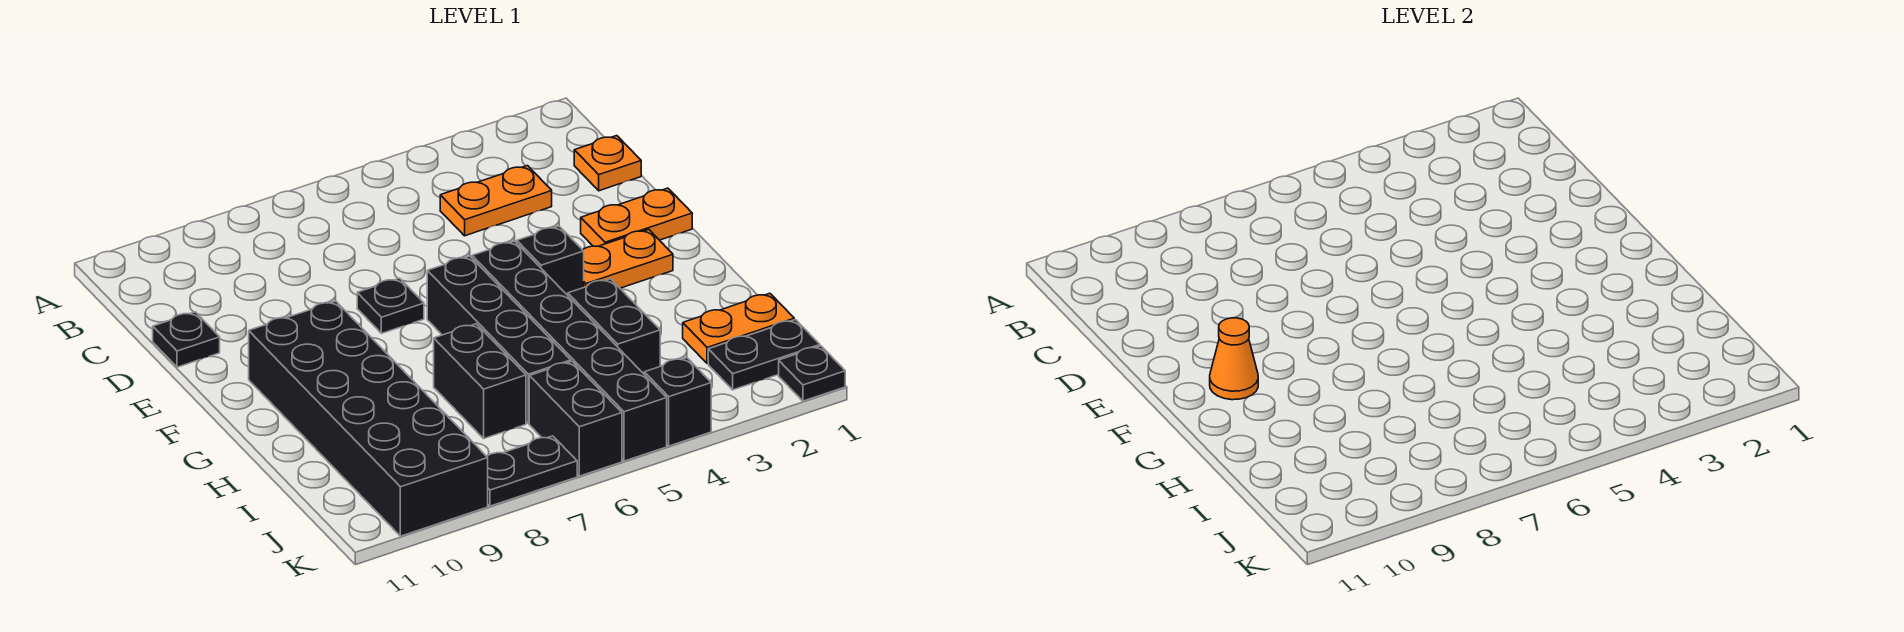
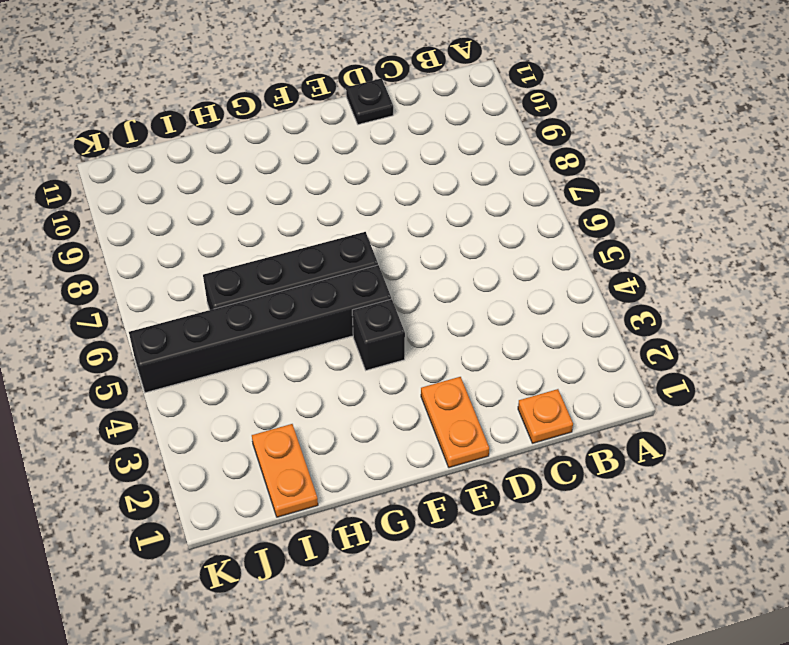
none -> orange plate C3:C4 level 1
none -> black plate E7 level 1
none -> orange plate F2:F3 level 1

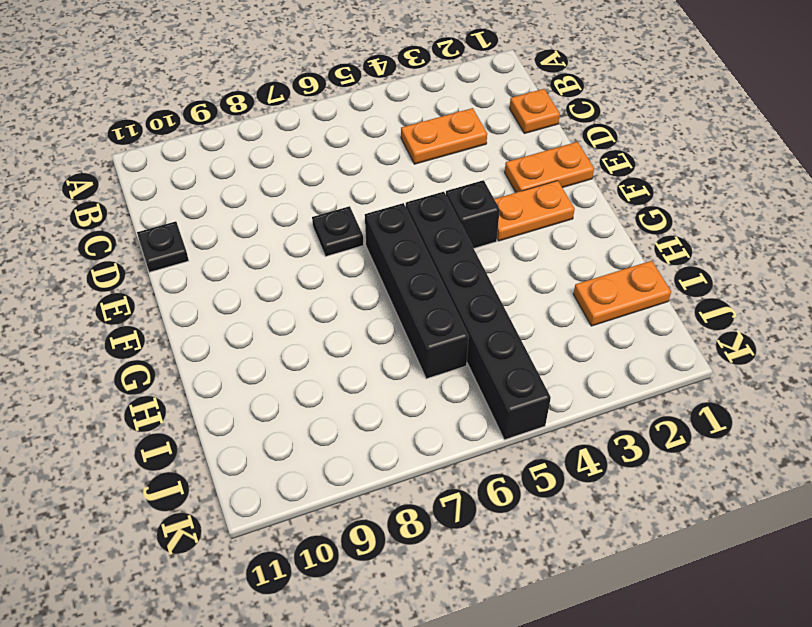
none -> black brick F9:K10 level 1
none -> black brick H4:I4 level 1
none -> black brick H7:I7 level 1

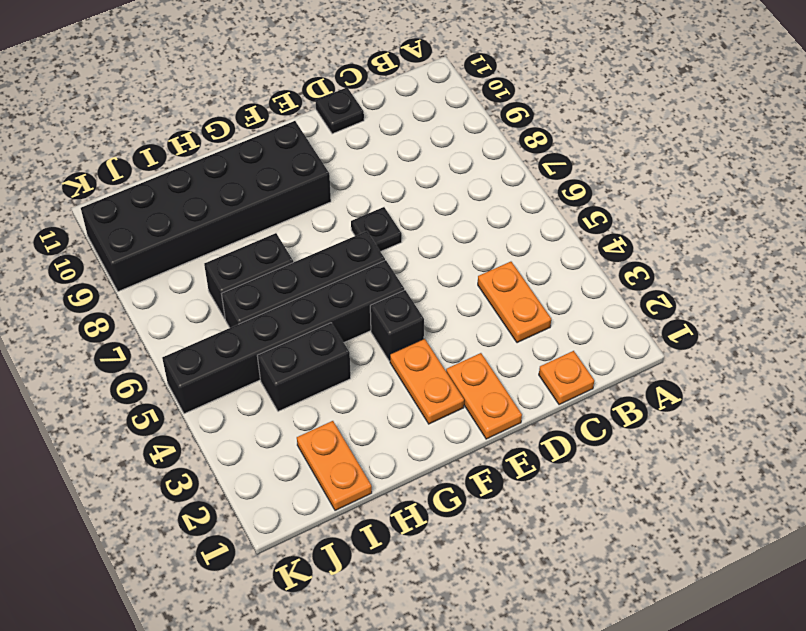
none -> black plate J1:J2 level 1
none -> black brick J6:K6 level 1
none -> black plate K1 level 1

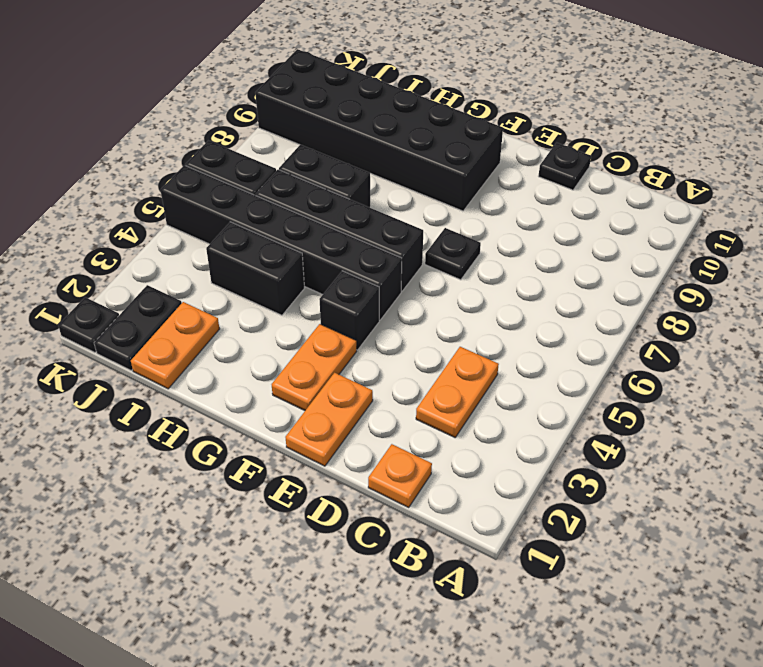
none -> black brick K4 level 1
none -> black plate K7:K8 level 1
none -> orange cone F10 level 2

